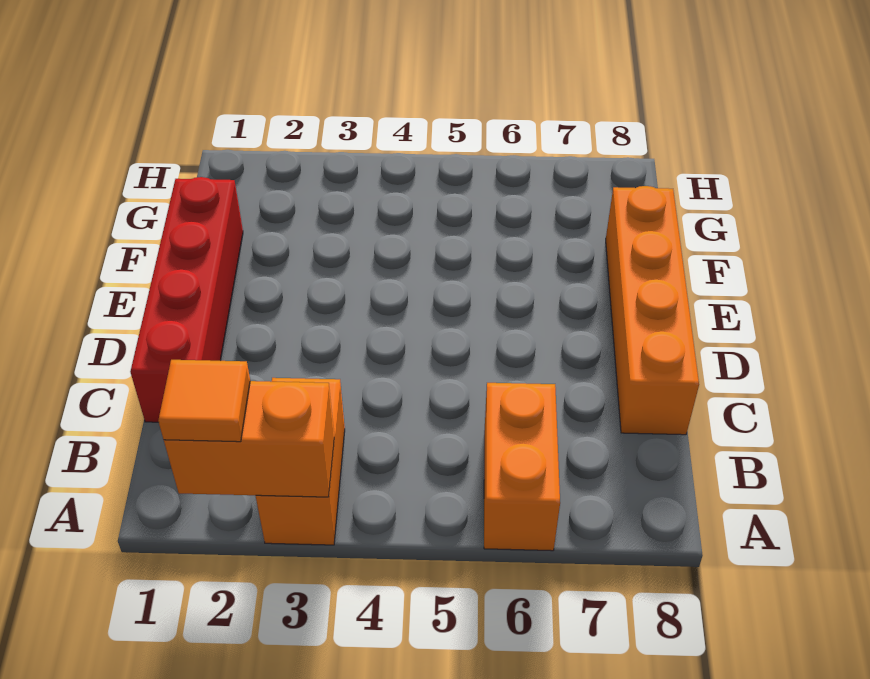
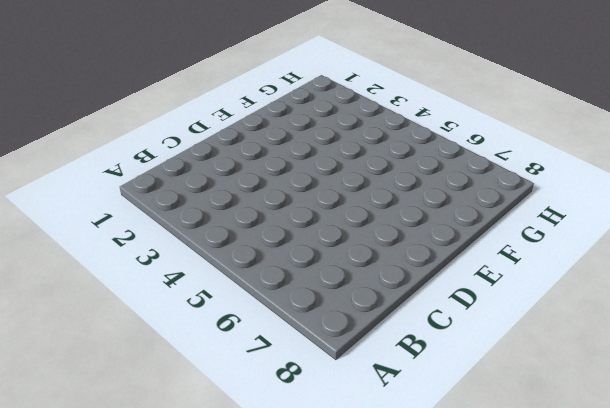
none -> orange brick A3:B3 level 1
none -> orange brick A6:B6 level 1

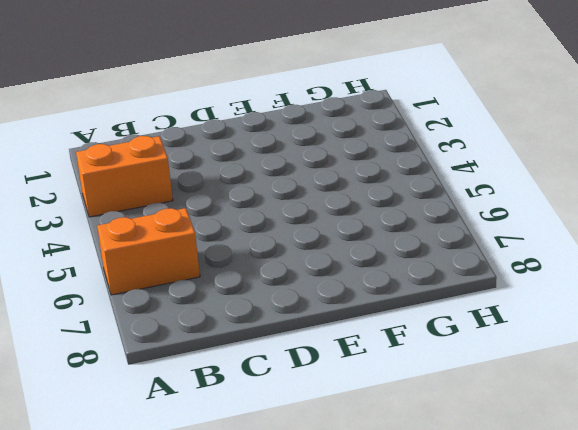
none -> red brick C1:F1 level 1
none -> orange brick C8:F8 level 1

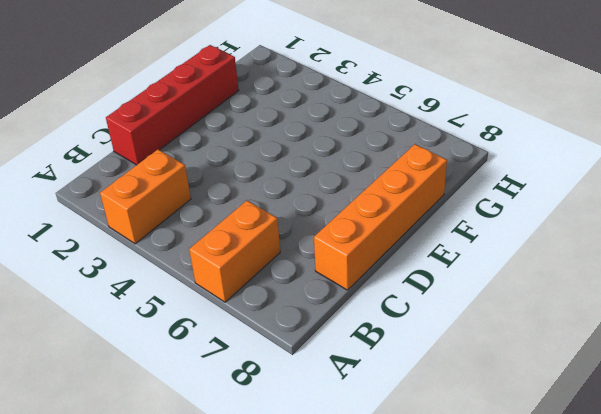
none -> orange brick A2:A3 level 2
none -> orange tile A2 level 3

